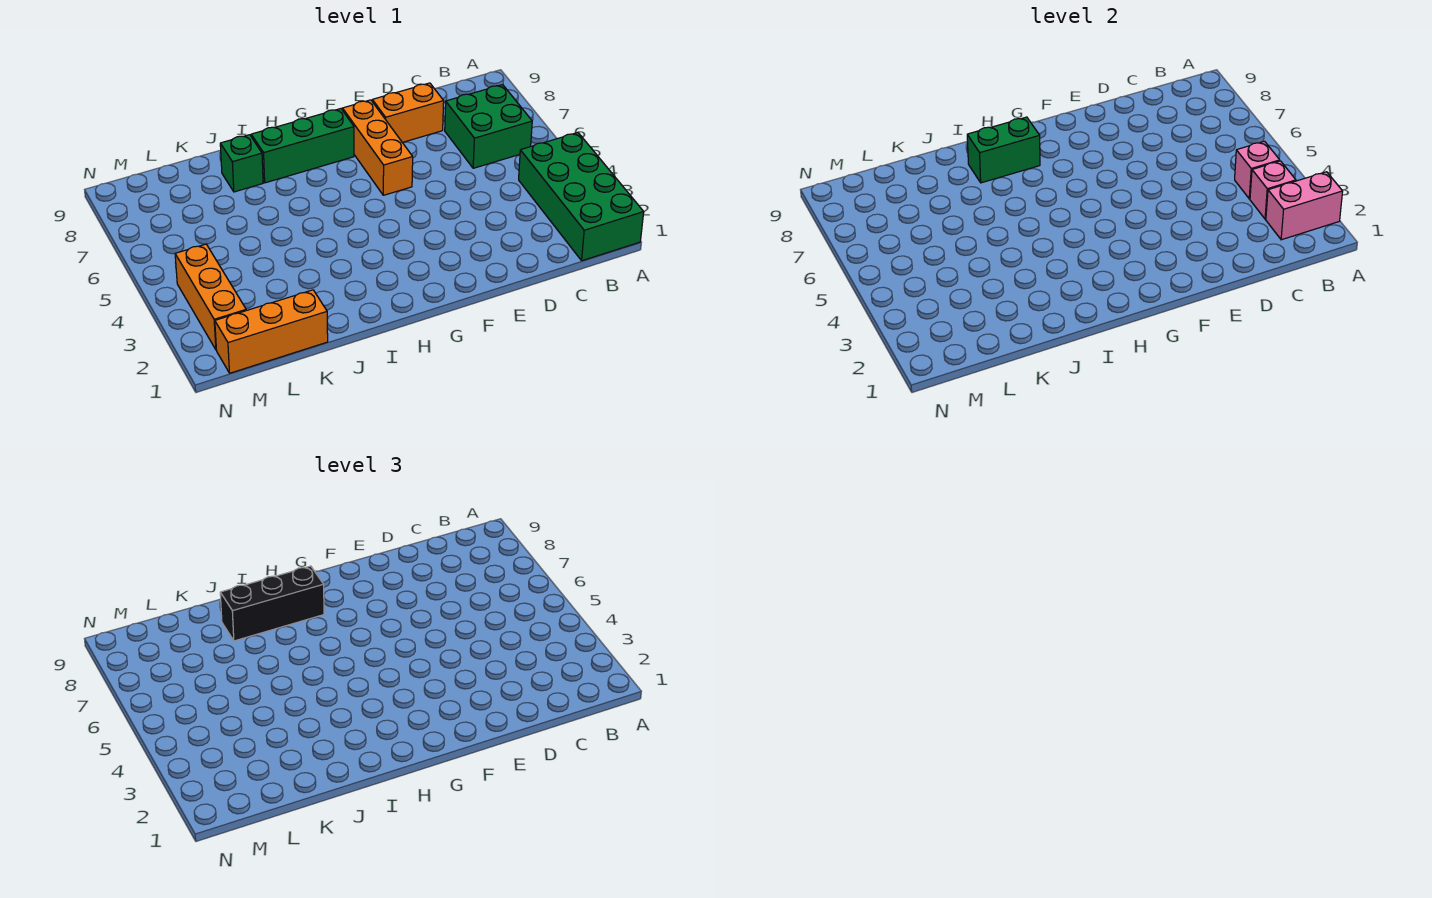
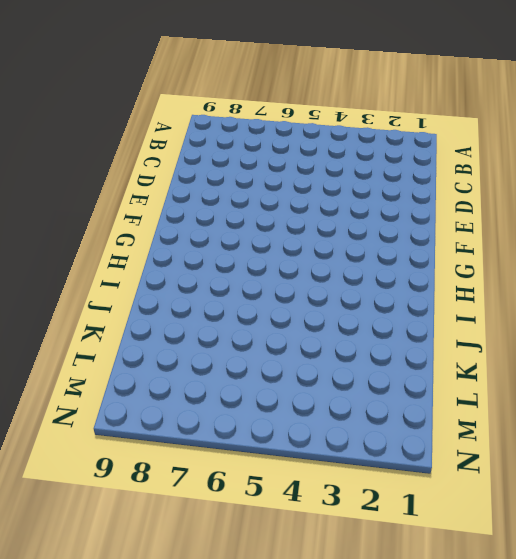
none -> green brick A1:B4 level 1
none -> green brick B6:C7 level 1
none -> orange brick D8:E8 level 1

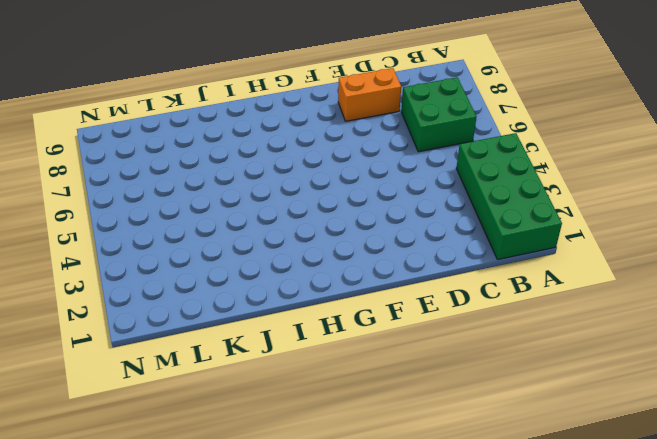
none -> orange brick F6:F8 level 1
none -> green brick G8:I8 level 1
none -> green brick J8 level 1

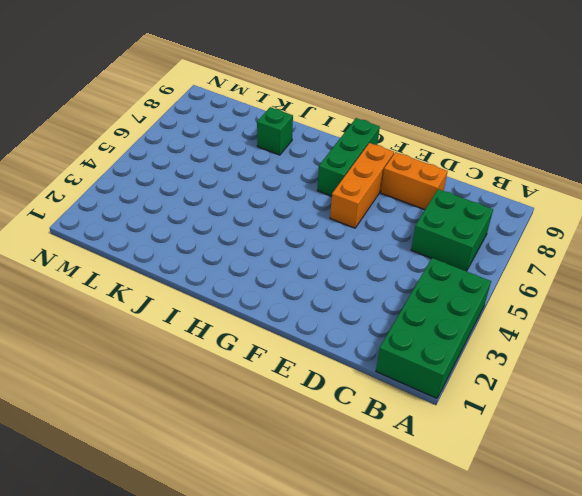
green brick G7:G9 level 1 -> green brick G8:I8 level 1
none -> orange brick K1:M1 level 1
none -> orange brick M2:M4 level 1
none -> pink brick A2:B2 level 2

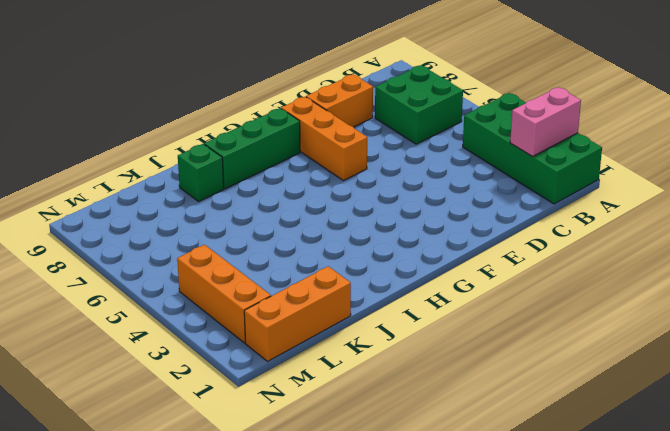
none -> pink brick B3 level 2
none -> pink brick B4 level 2
none -> green brick H8:I8 level 2

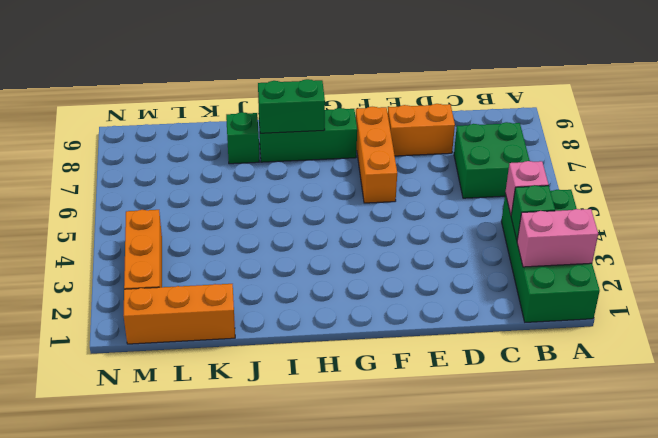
green brick B3 level 2 -> pink brick B3 level 2
none -> black brick H8:J8 level 3

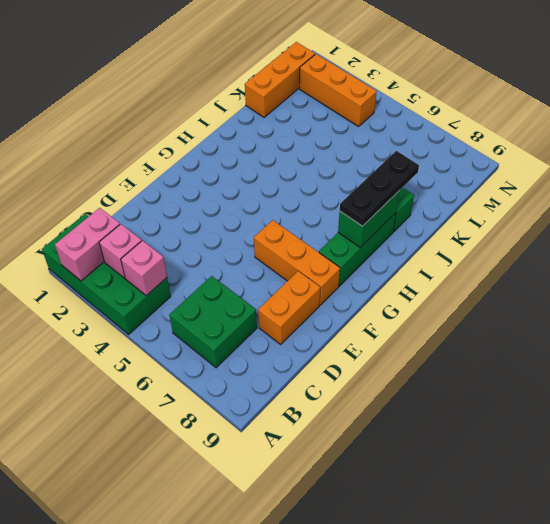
black plate H8:J8 level 3 -> black brick H8:J8 level 3

